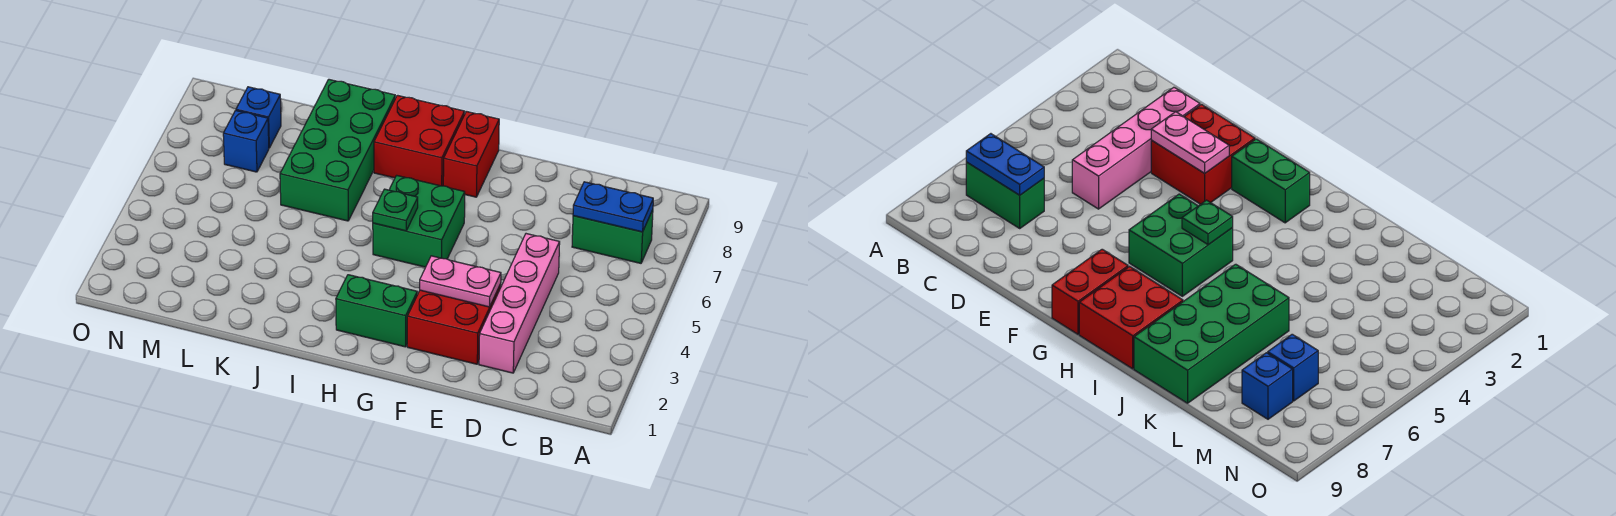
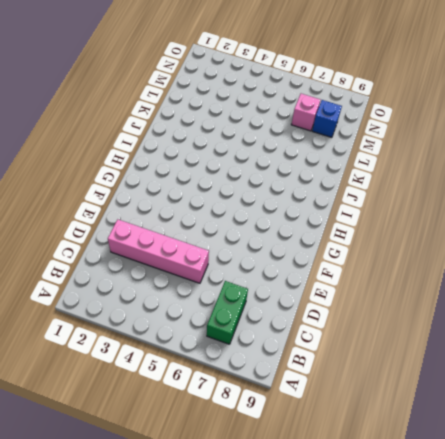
pink brick M7 level 1 -> blue brick M7 level 1
none -> red brick E2:F3 level 1
none -> green brick G2:H2 level 1
none -> green brick G5:H6 level 1

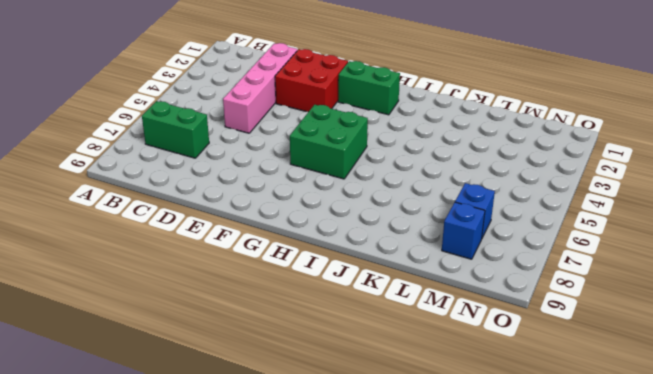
none -> red brick G8:G9 level 1
none -> red brick H8:I9 level 1
none -> green brick J6:K9 level 1

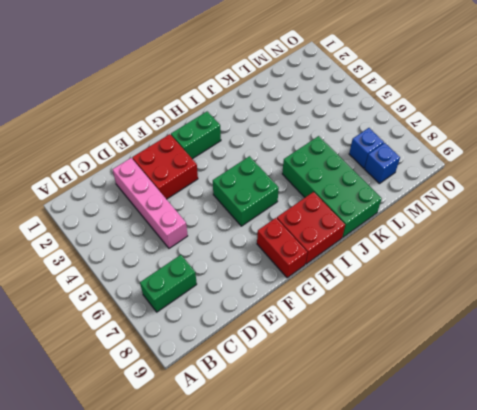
none -> blue plate B7:C7 level 2
none -> pink plate E3:F3 level 2
none -> green plate H5 level 2

